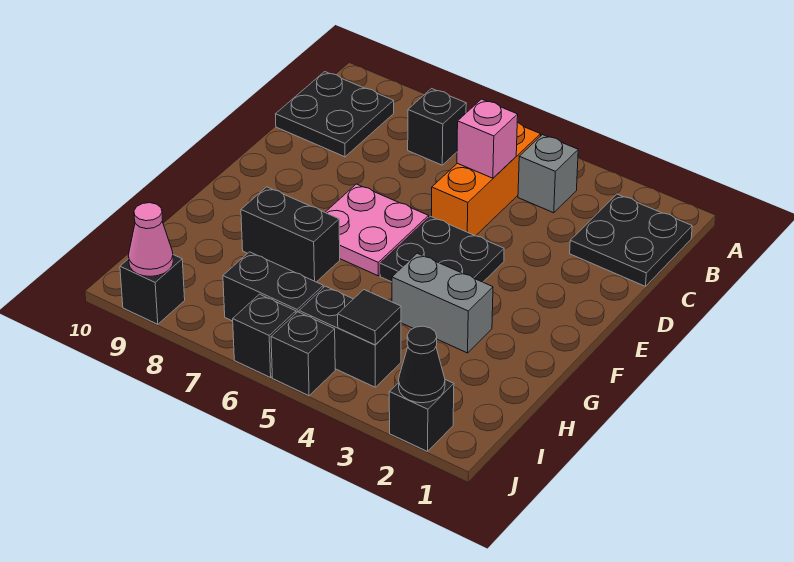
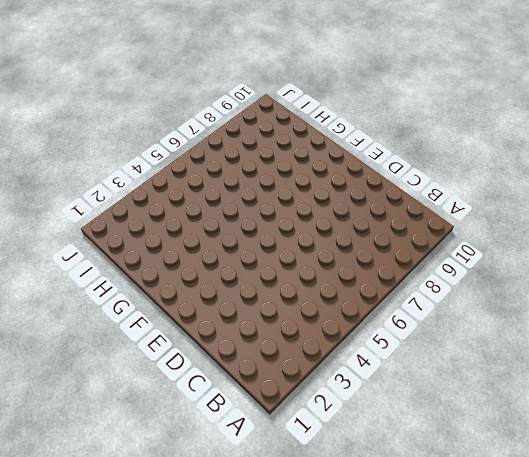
none -> black plate B1:C2 level 1
none -> grey brick B4 level 1
none -> orange brick B5:D5 level 1

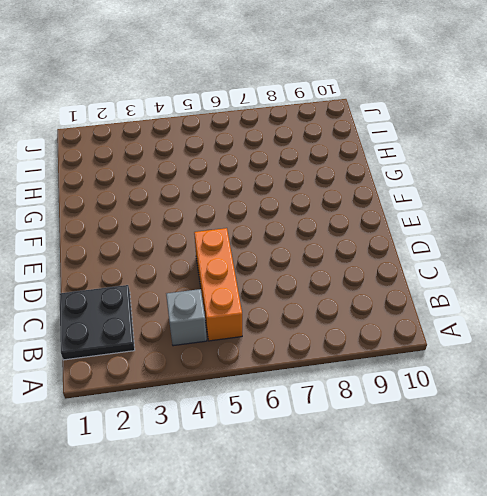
none -> black brick B7 level 1
none -> black plate B9:C10 level 1
none -> black plate E4:F5 level 1

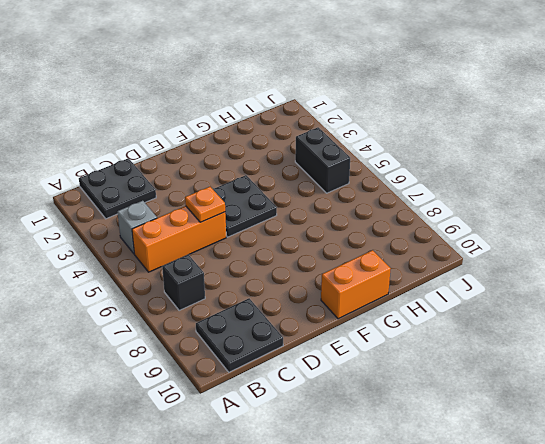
orange plate D5 level 2 -> none
orange brick F10:G10 level 1 -> none
none -> pink plate E6:F7 level 1
none -> grey brick G3:G4 level 1
none -> black brick G7:G8 level 1

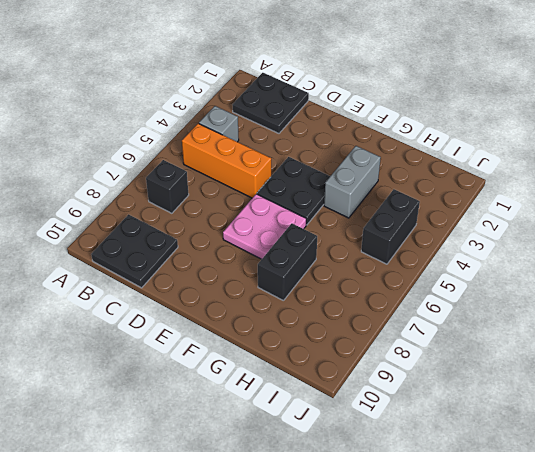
none -> black brick I6:I7 level 1
none -> black brick J2 level 1
none -> black brick J5 level 1

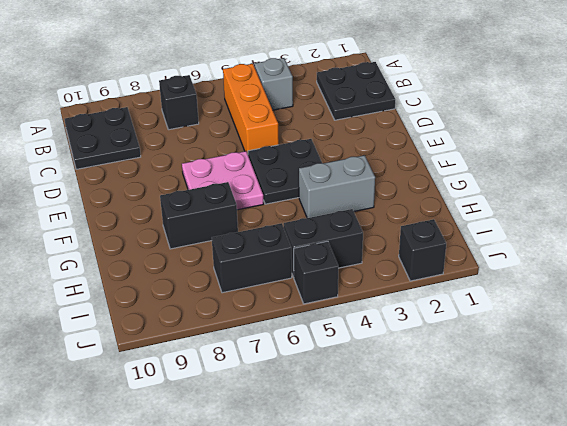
none -> black brick J6 level 1
none -> black brick J9 level 1
none -> pink brick C5 level 2

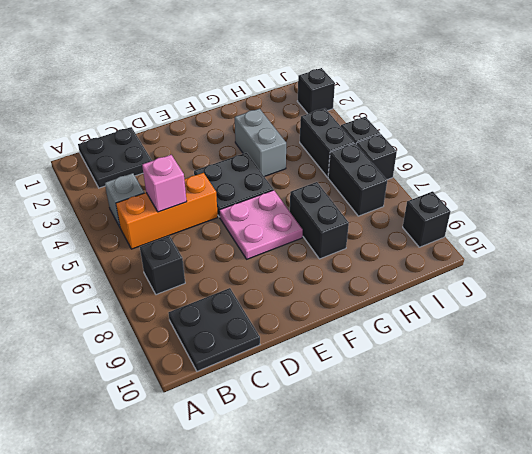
none -> black tile I4 level 2
none -> black cone J2 level 2
none -> pink cone J9 level 2

